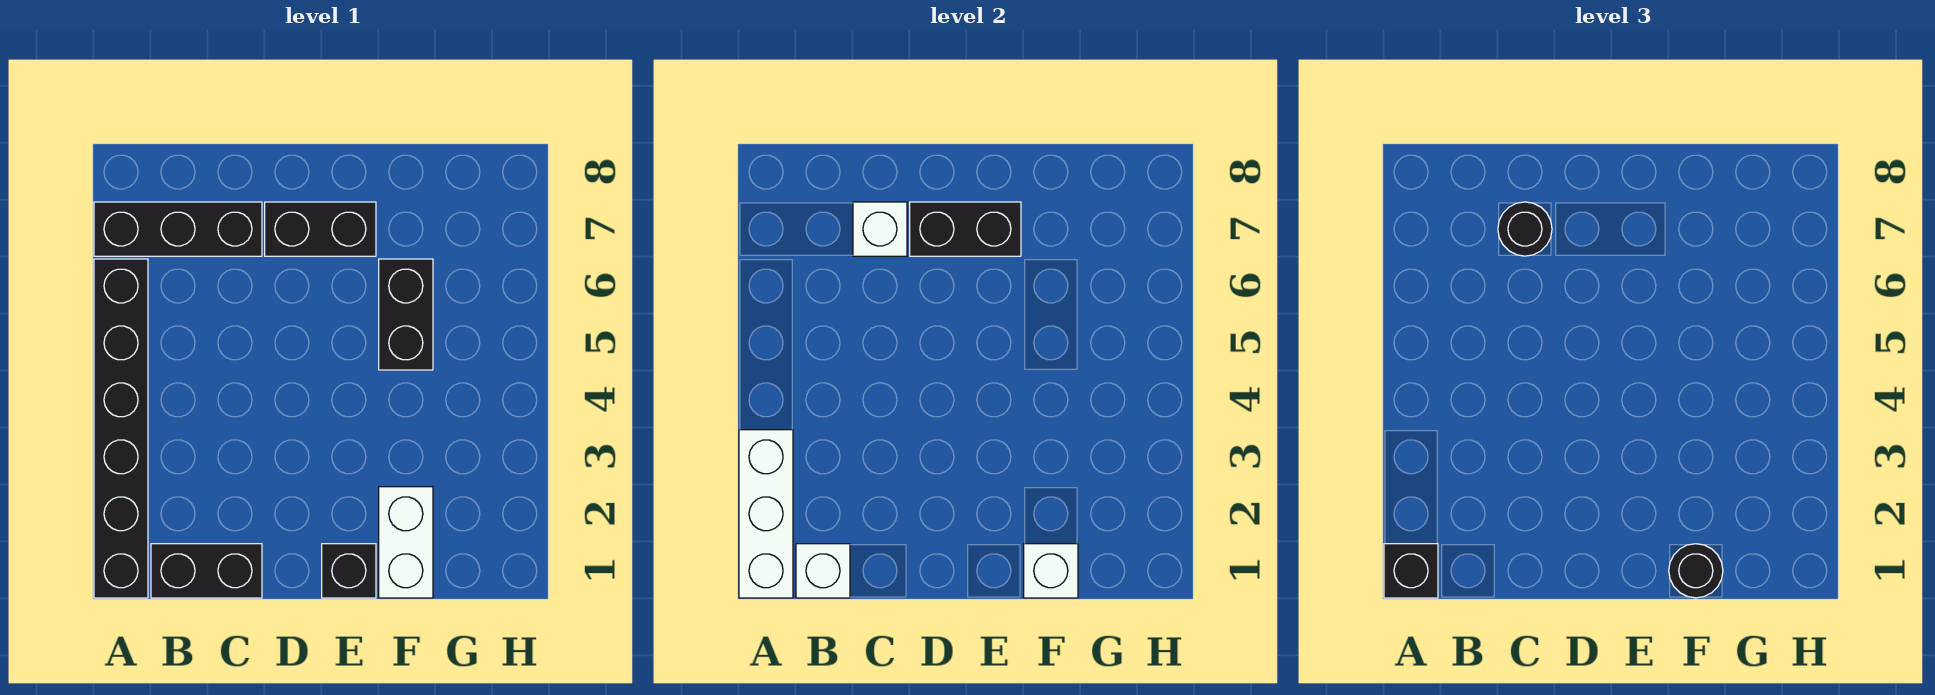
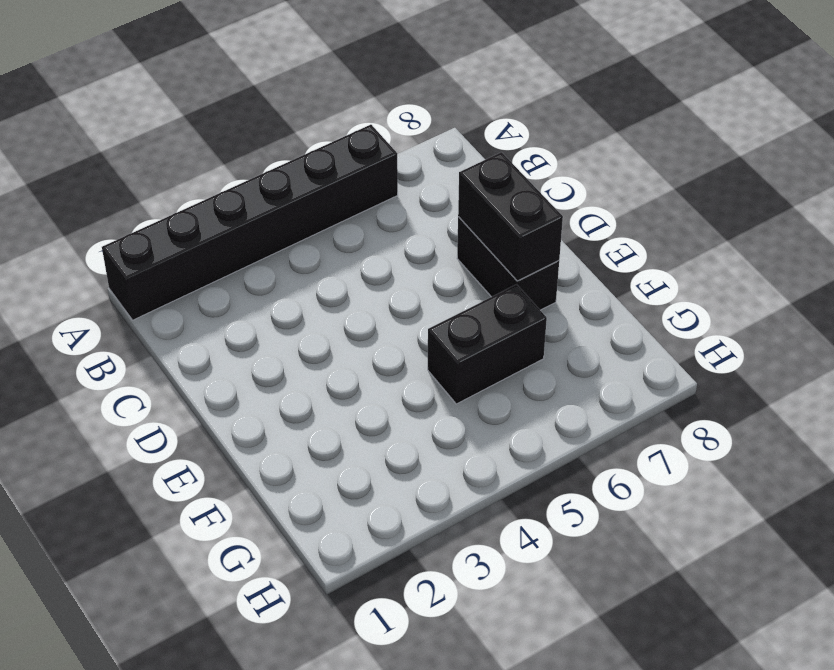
none -> black brick A7:C7 level 1
none -> black brick B1:C1 level 1
none -> black brick E1 level 1

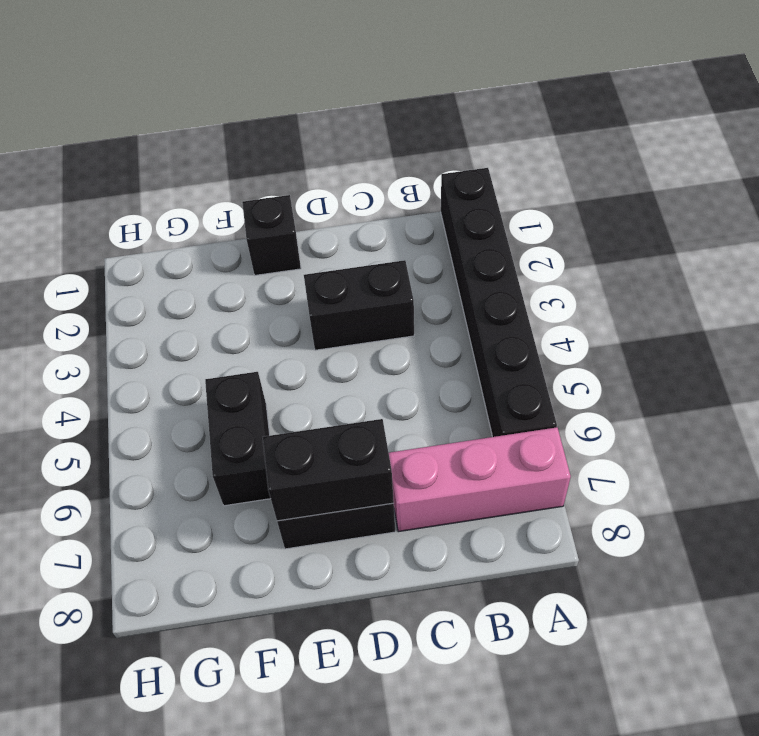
pink brick A7:C7 level 1 -> black brick A7:C7 level 1
black brick C3:D3 level 1 -> black brick B1:C1 level 1
none -> white brick F1:F2 level 1
none -> white brick A1:A3 level 2
none -> white brick B1 level 2

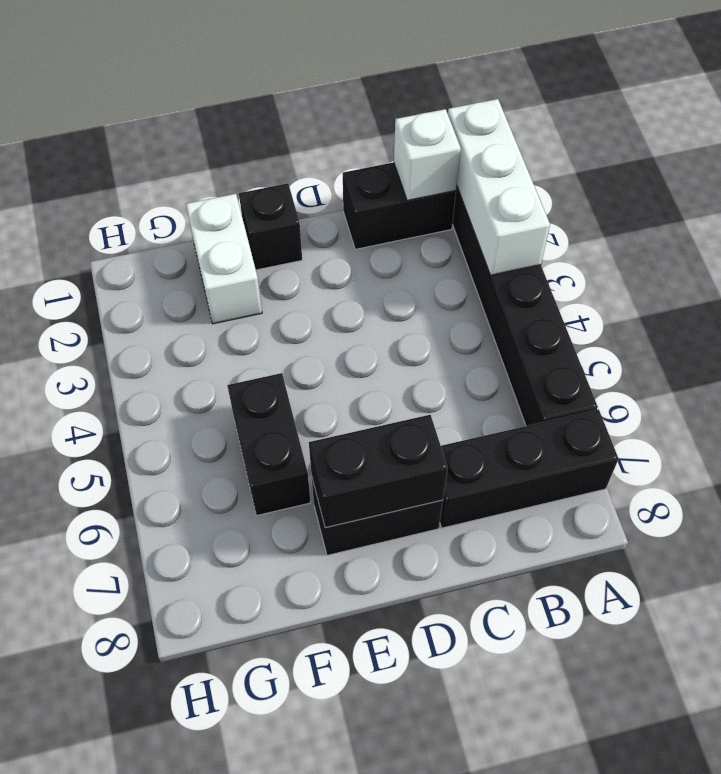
none -> white brick C7 level 2
none -> white brick F1 level 2
none -> black brick A1 level 3

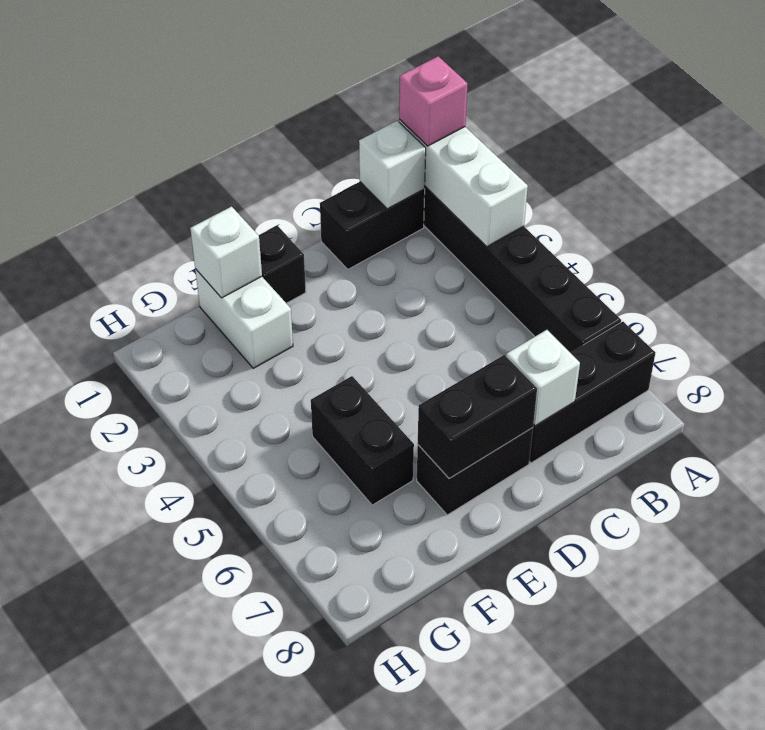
pink brick A1 level 3 -> black brick A1 level 3
none -> black round brick C7 level 3
none -> black round brick F1 level 3

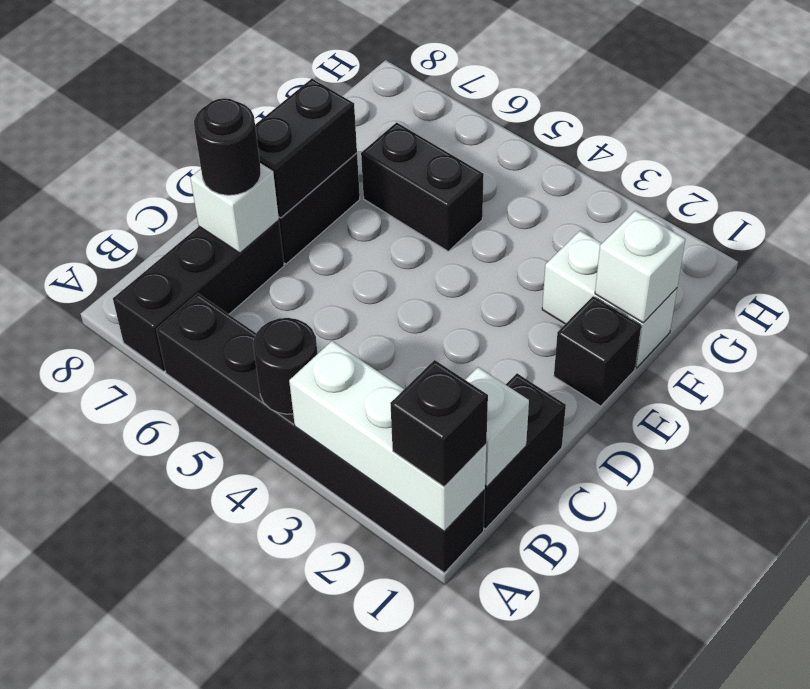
black round brick A4 level 2 -> black round brick F1 level 3

